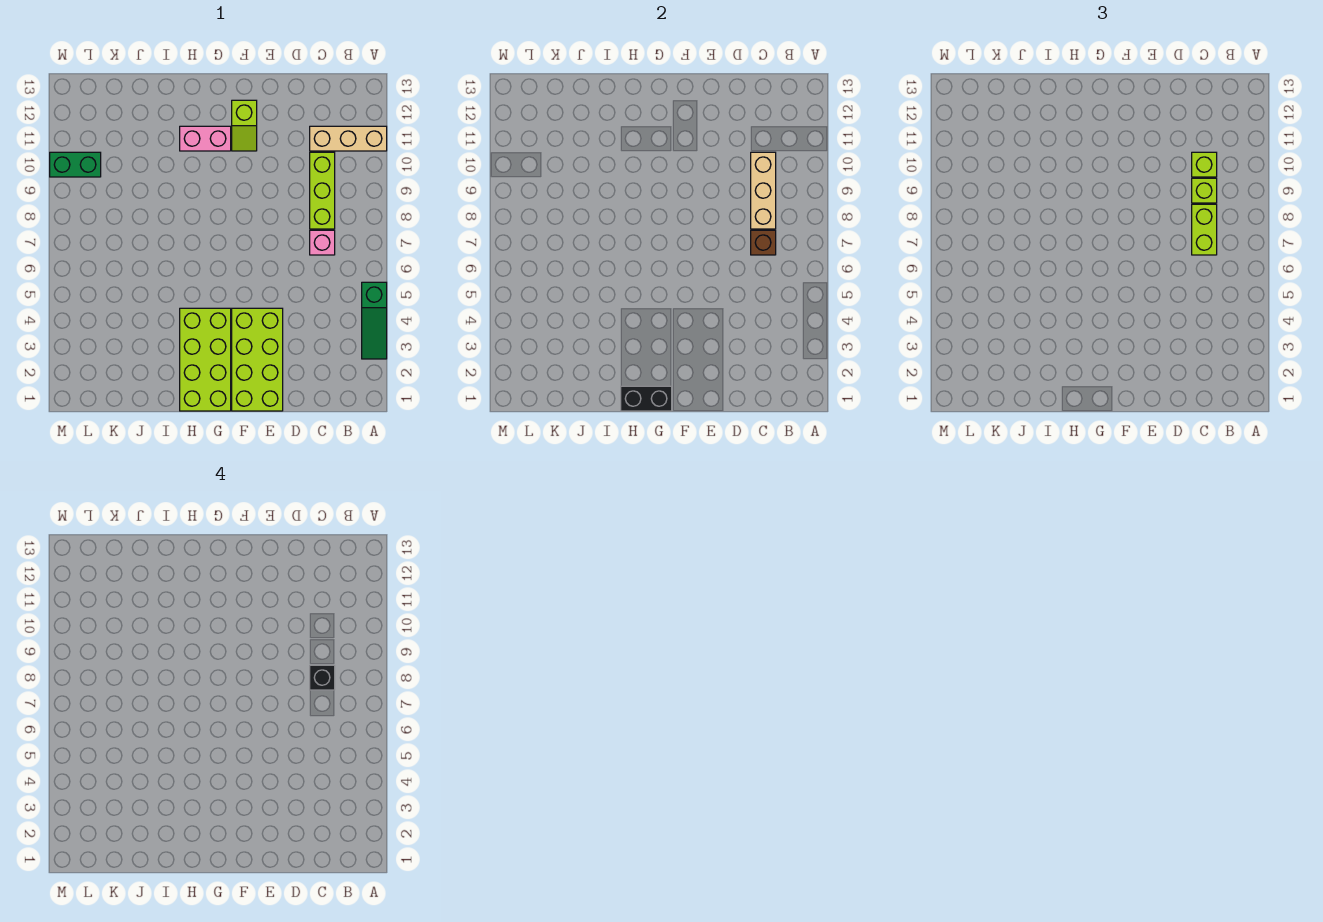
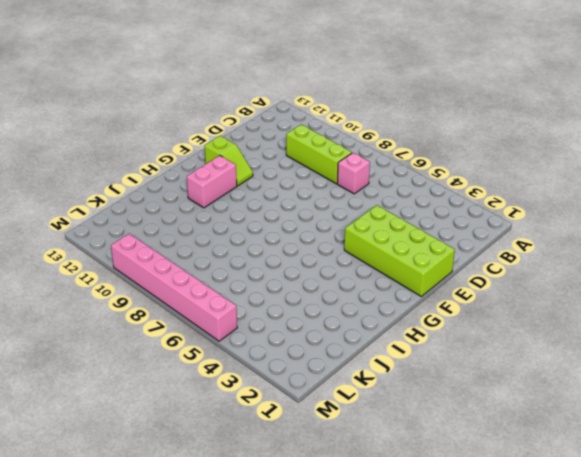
pink brick M5:M10 level 1 -> green brick L10:M10 level 1
none -> green slope A3:A5 level 1 top 5
none -> tan brick A11:C11 level 1
none -> lime brick G1:H4 level 1

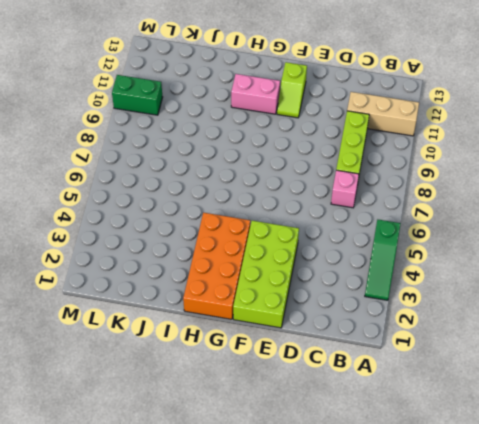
orange brick G1:H4 level 1 -> lime brick G1:H4 level 1
none -> brown brick C7 level 2
none -> tan brick C8:C10 level 2
none -> black brick G1:H1 level 2

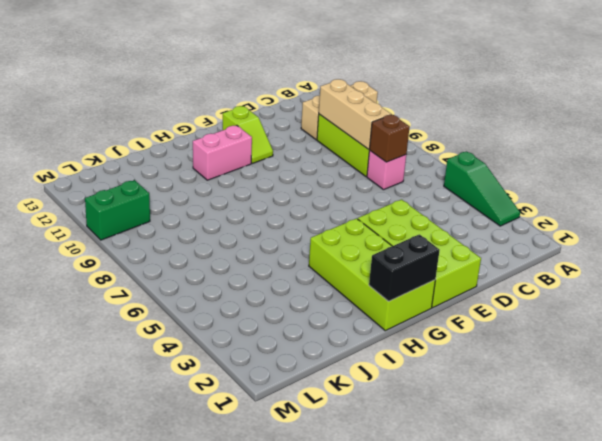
none -> lime brick C7:C8 level 3
none -> lime brick C9 level 3
none -> lime brick C10 level 3

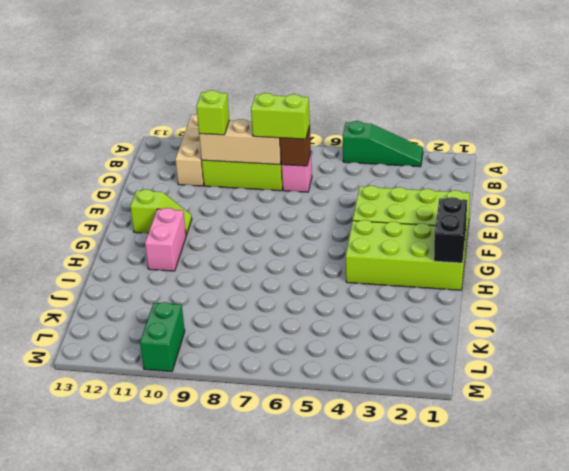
none -> lime brick C9 level 3
none -> black brick C8 level 4

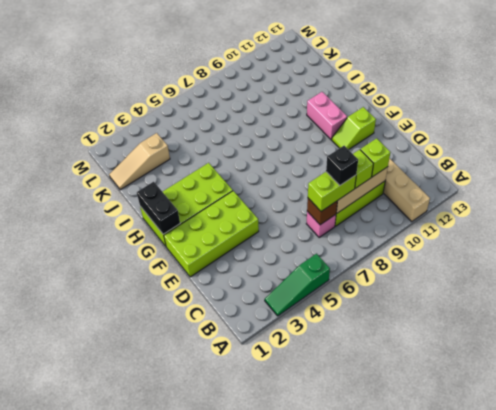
tan slope K1:K3 level 1 top 3 -> none
none -> green brick L10:M10 level 1

